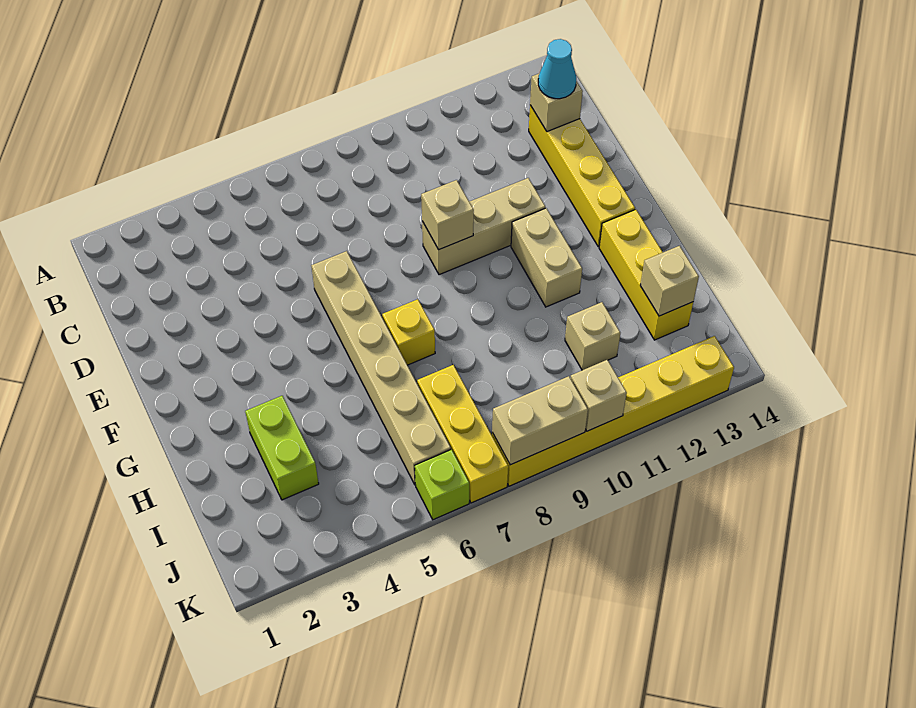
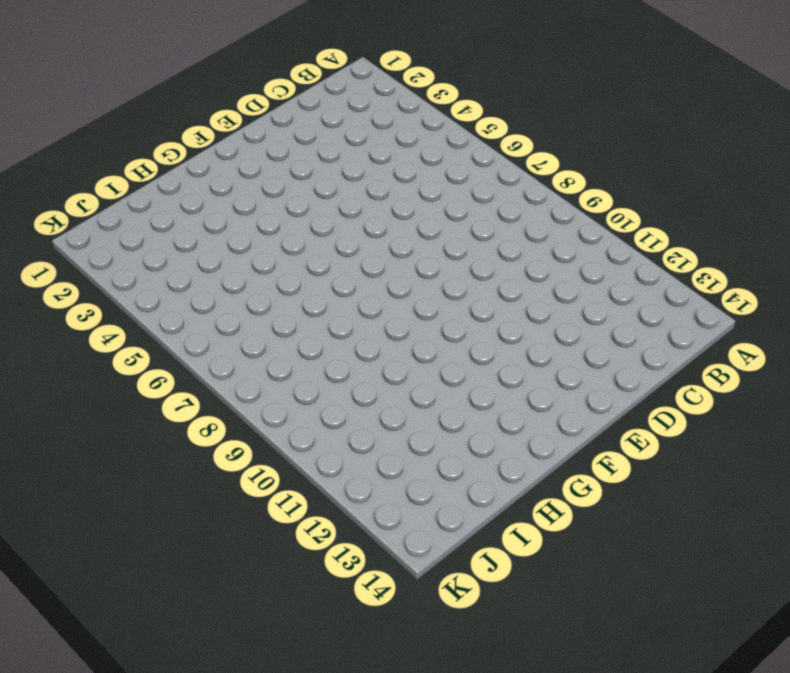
none -> yellow brick C13:F13 level 1
none -> tan brick E6:J6 level 1
none -> tan brick E9:E11 level 1

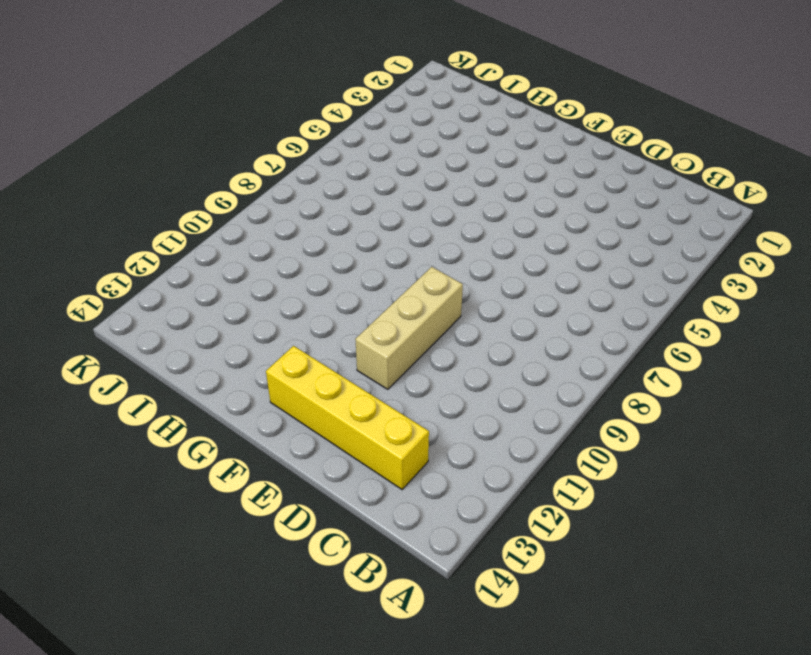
none -> tan brick E6:J6 level 1
none -> tan brick F11:G11 level 1
none -> yellow brick G7 level 1

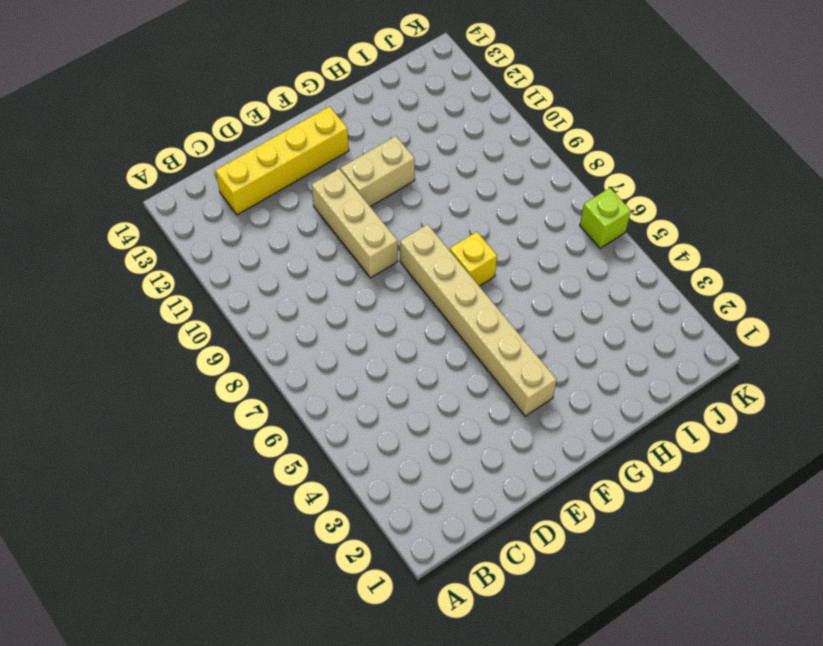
tan brick F3:F8 level 1 -> tan brick E6:J6 level 1
none -> yellow brick G13:I13 level 1
none -> lime brick H3:I3 level 1
none -> yellow brick I7:K7 level 1

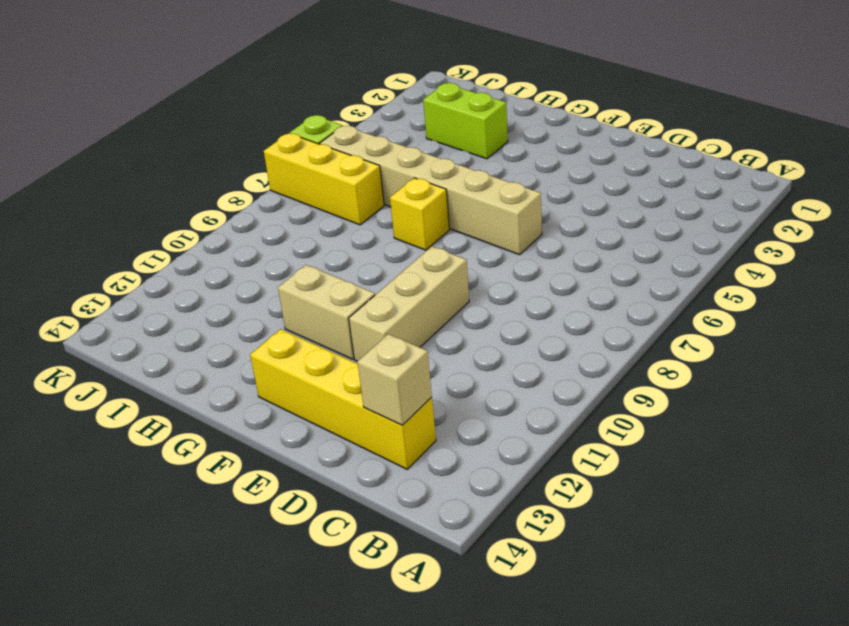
none -> yellow brick G13:I13 level 1
none -> tan brick I11 level 1
none -> yellow brick K8:K13 level 1

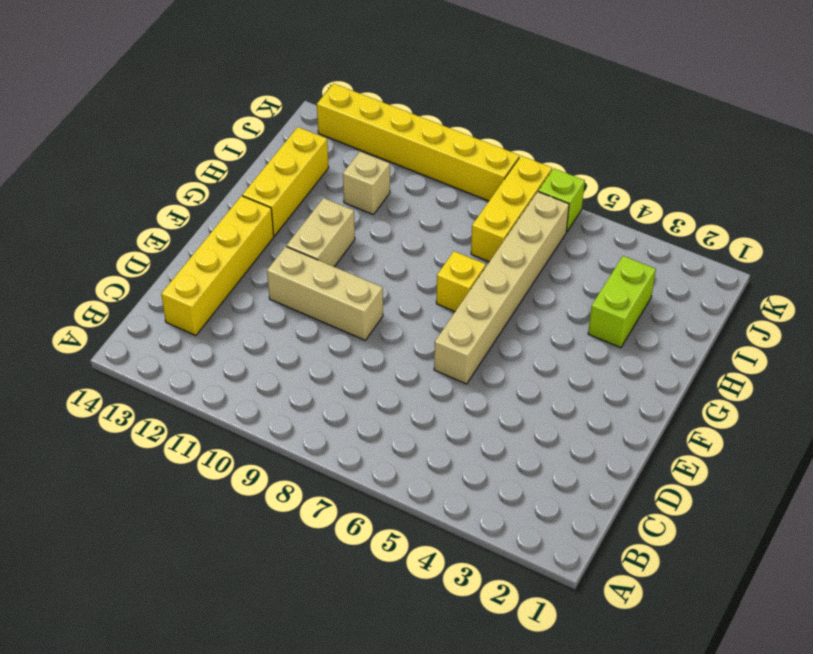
none -> tan brick C13 level 2
none -> tan brick E9 level 2
none -> tan brick I13 level 2

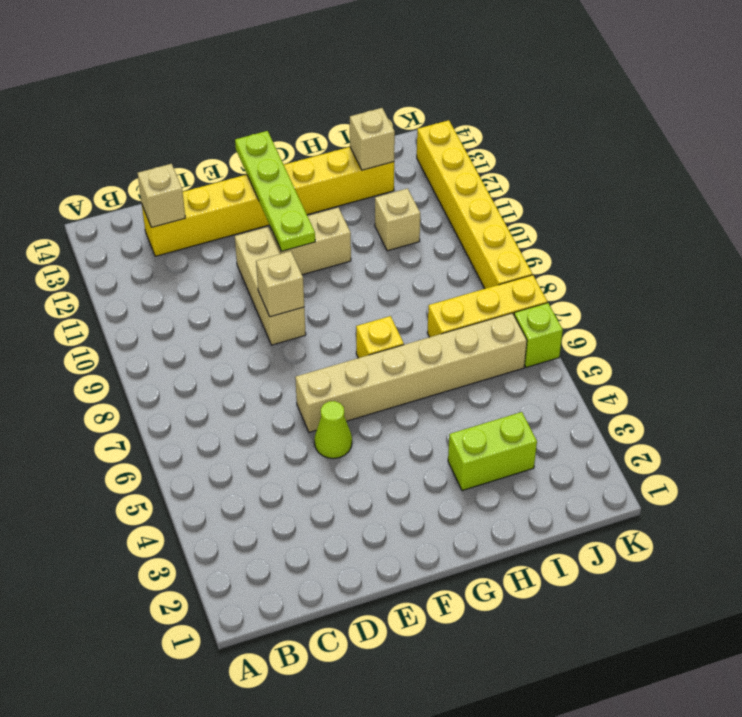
lime cone E5 level 1 -> none
lime plate F11:F14 level 2 -> none
none -> tan brick K8:K9 level 2
none -> tan brick K10 level 2
none -> cyan cone C13 level 3

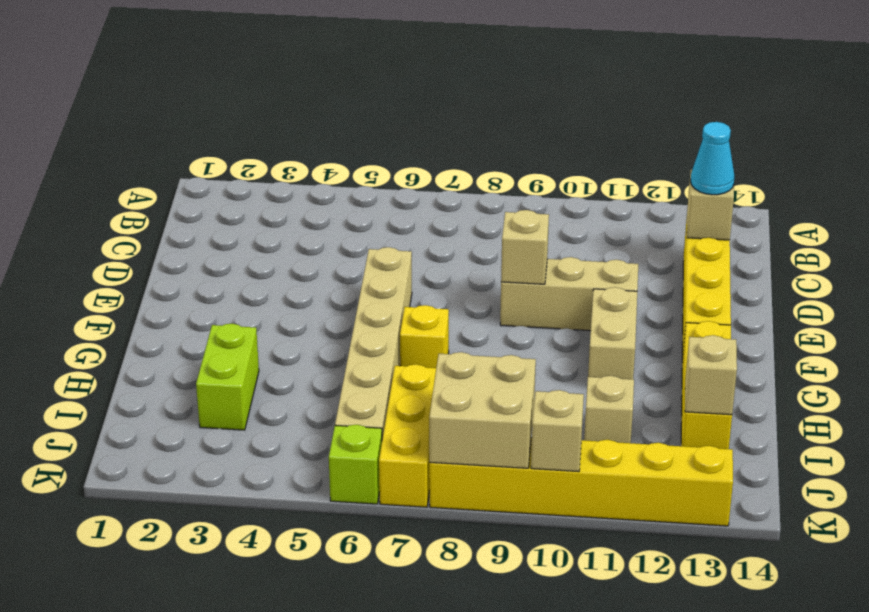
tan brick J8:K9 level 2 -> tan brick K8:K9 level 2

